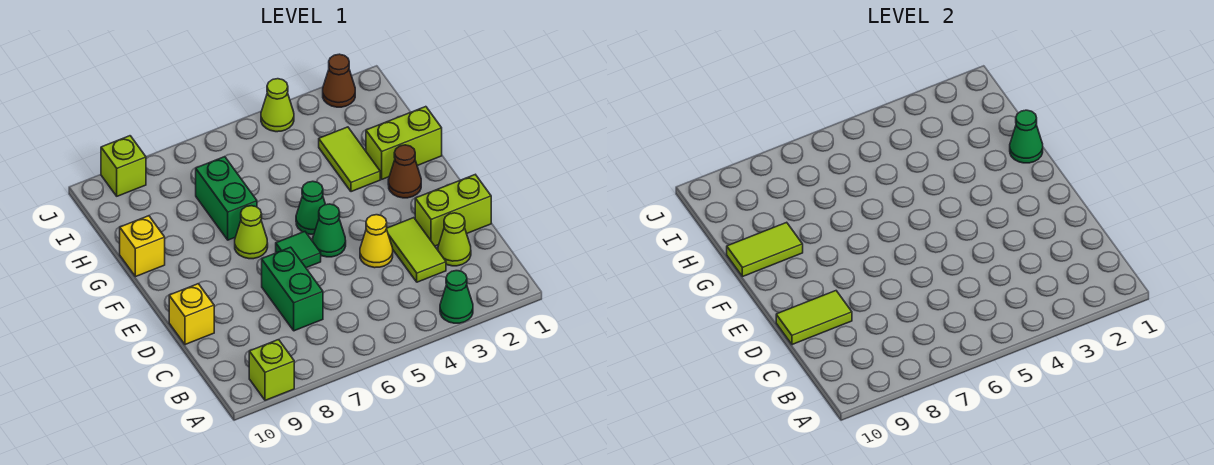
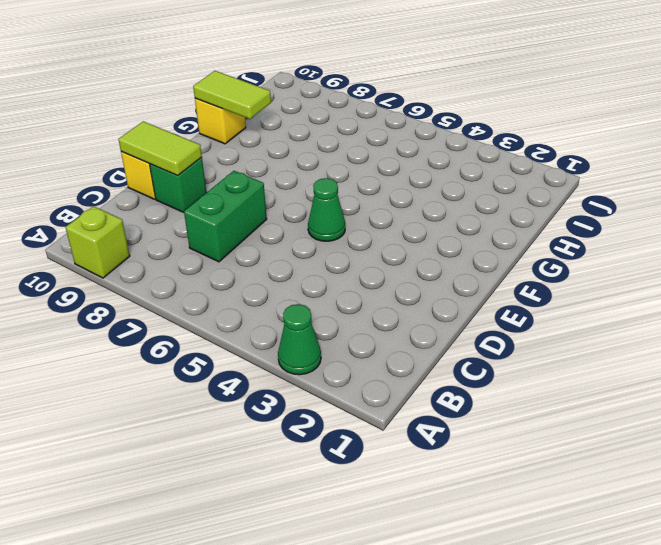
green brick D9 level 1 -> none
none -> lime cone C2 level 1
none -> lime tile C3:D3 level 1
none -> lime brick D1:D2 level 1

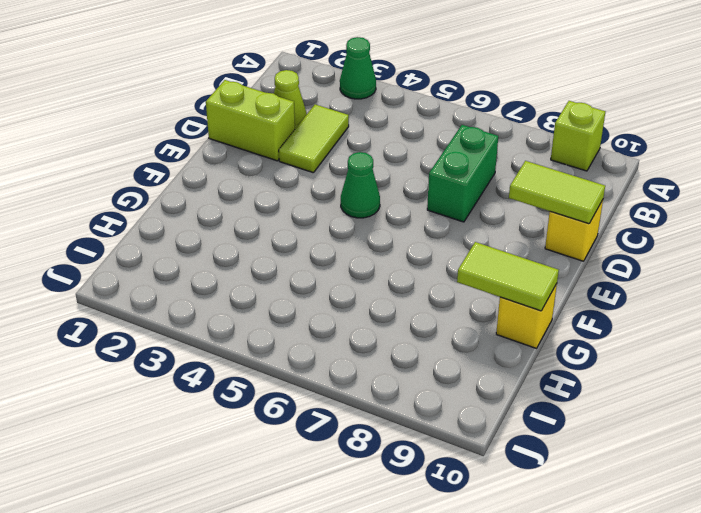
none -> yellow cone D4 level 1
none -> green tile E6 level 1
none -> brown cone F2 level 1

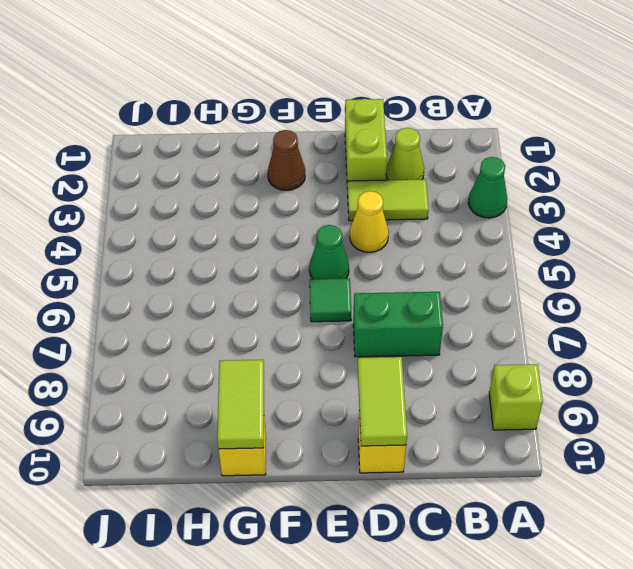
none -> green cone F5 level 1
none -> lime cone F7 level 1
none -> lime brick G1:G2 level 1

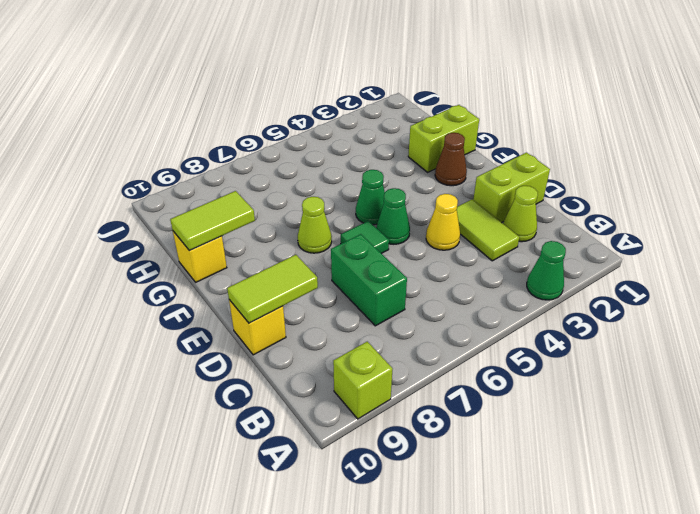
none -> lime tile G3:H3 level 1
none -> green brick G7:H7 level 1
none -> brown cone J2 level 1

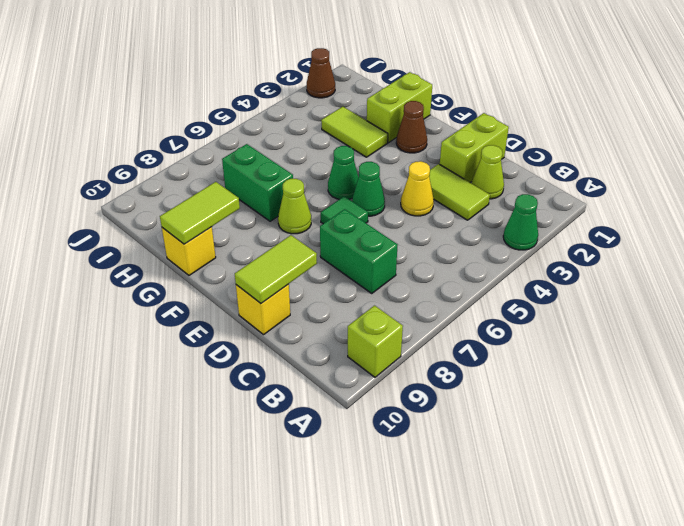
none -> lime cone J4 level 1
none -> lime brick J9 level 1
none -> green cone G1 level 2

